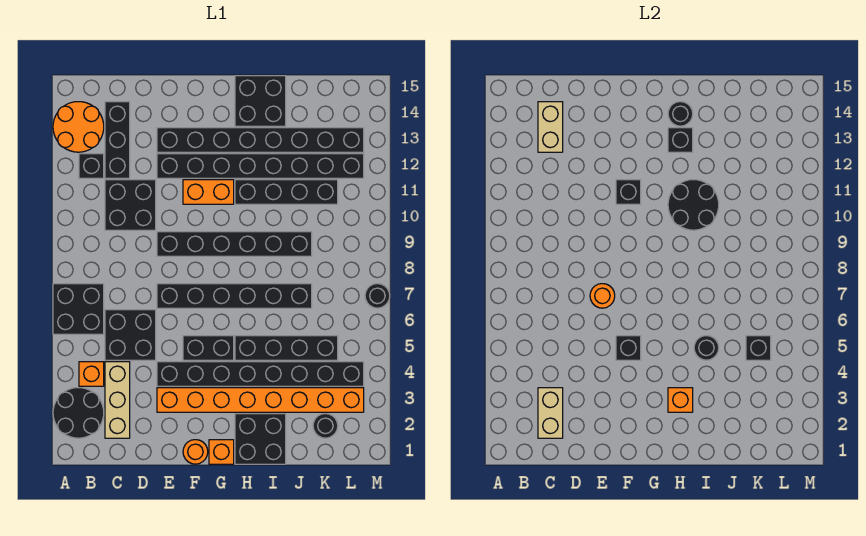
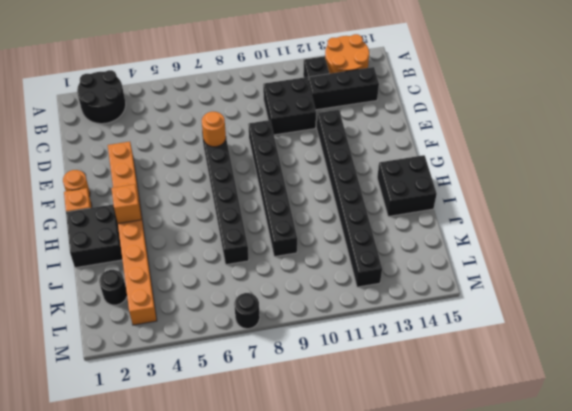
none -> black brick A6:B7 level 1
none -> orange brick B4 level 1
none -> tan brick C2:C4 level 1
none -> black brick C5:D6 level 1

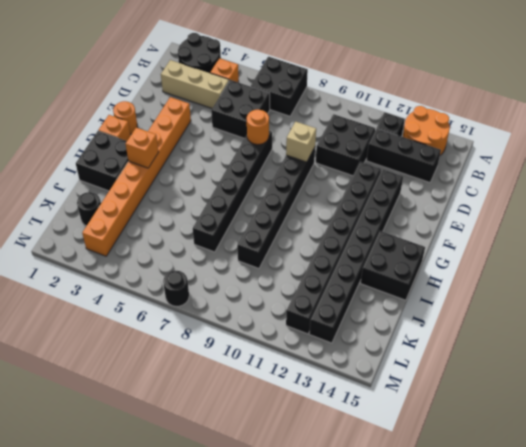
tan brick E9 level 2 -> none
none -> black brick E4:L4 level 1
none -> black brick F5:G5 level 1
none -> orange brick F11:G11 level 1
none -> black brick H5:K5 level 1

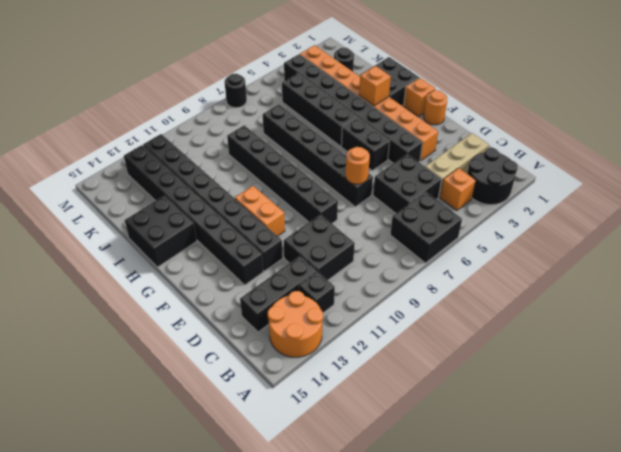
none -> black brick H11:K11 level 1
none -> tan brick C2:C3 level 2
none -> tan brick C13:C14 level 2
none -> black brick F5 level 2

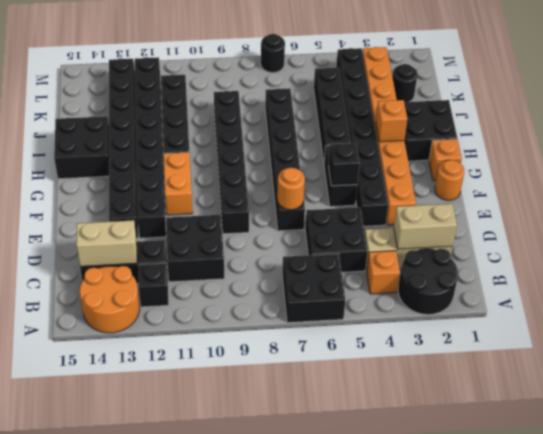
none -> black brick F11 level 2
none -> black round brick H10:I11 level 2
none -> black brick H13 level 2
none -> black round brick H14 level 2

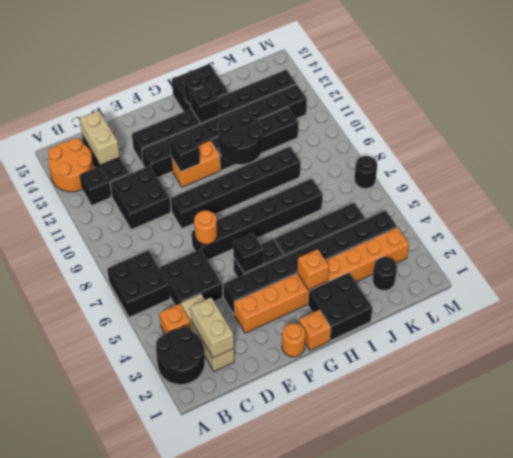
none -> black round brick I5 level 2
none -> black brick K5 level 2

